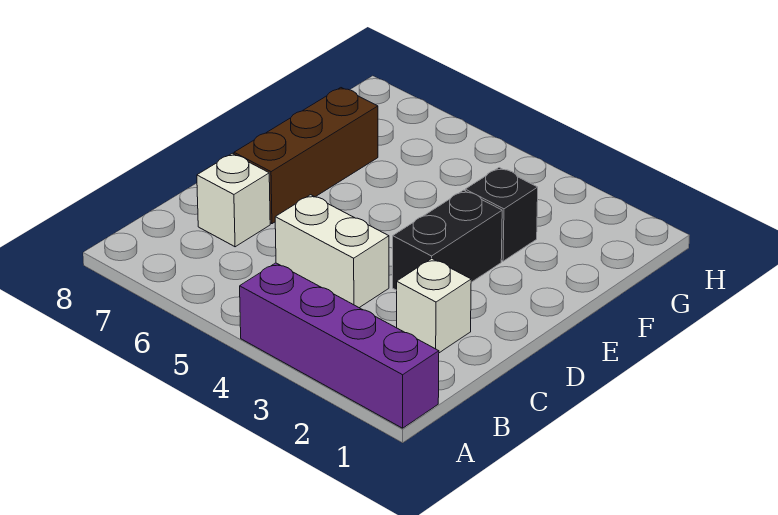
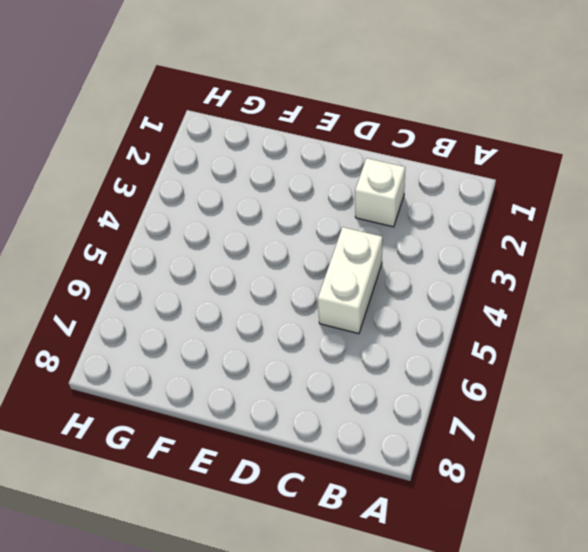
none -> purple brick A1:A4 level 1
none -> white brick C7 level 1

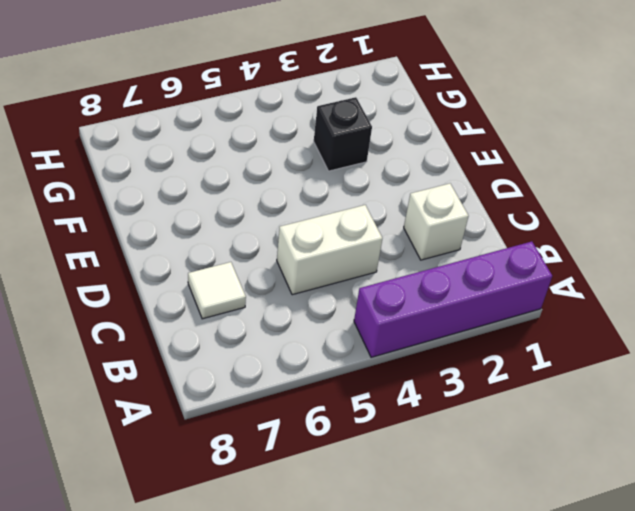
white tile C7 level 1 -> white brick C7 level 1
none -> black brick D3:E3 level 1
none -> brown brick D7:F7 level 1

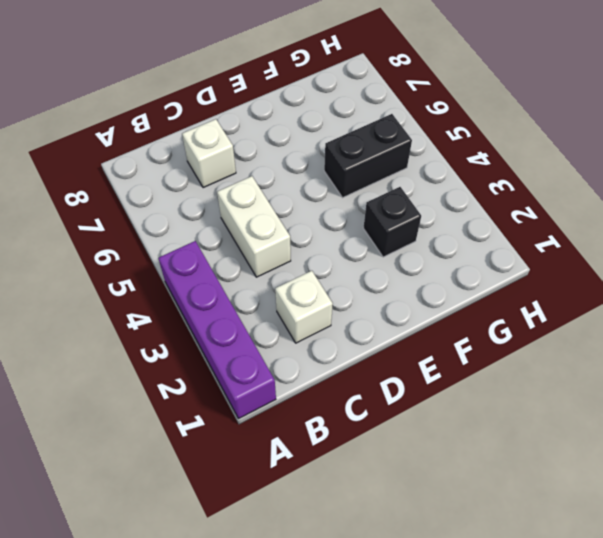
black brick F5:G5 level 1 -> black brick D3:E3 level 1
none -> brown brick D7:F7 level 1

